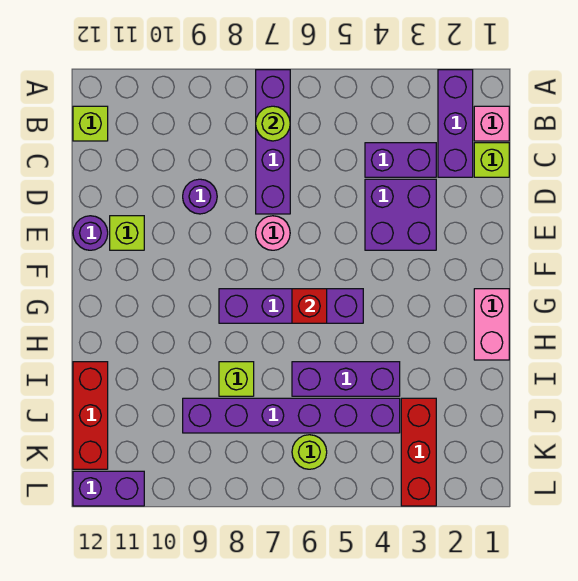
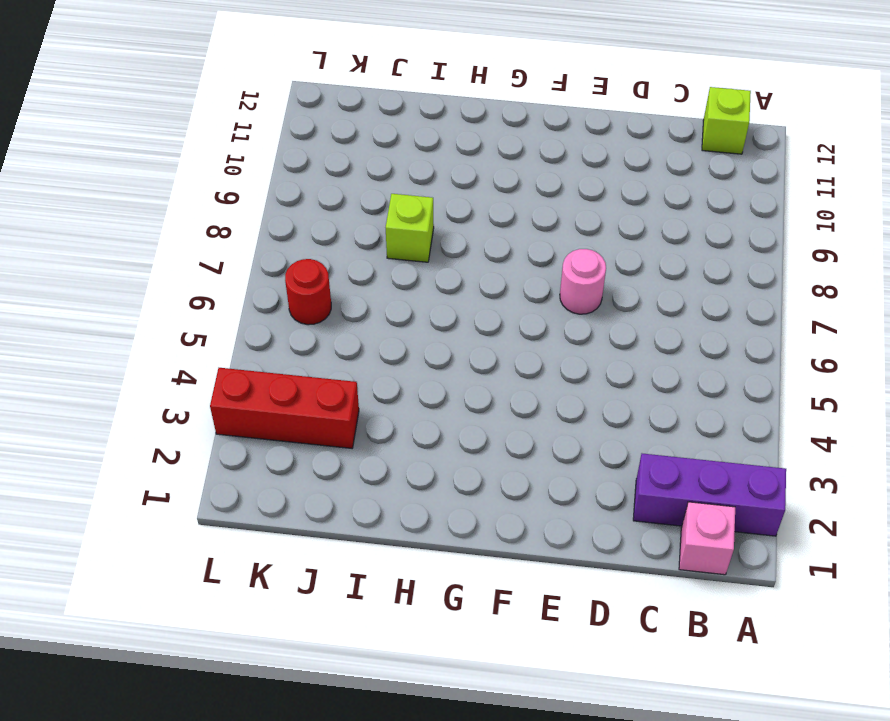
red round brick K6 level 1 -> lime round brick K6 level 1
none -> purple brick A7:D7 level 1
none -> lime brick C1 level 1
none -> purple brick C3:C4 level 1

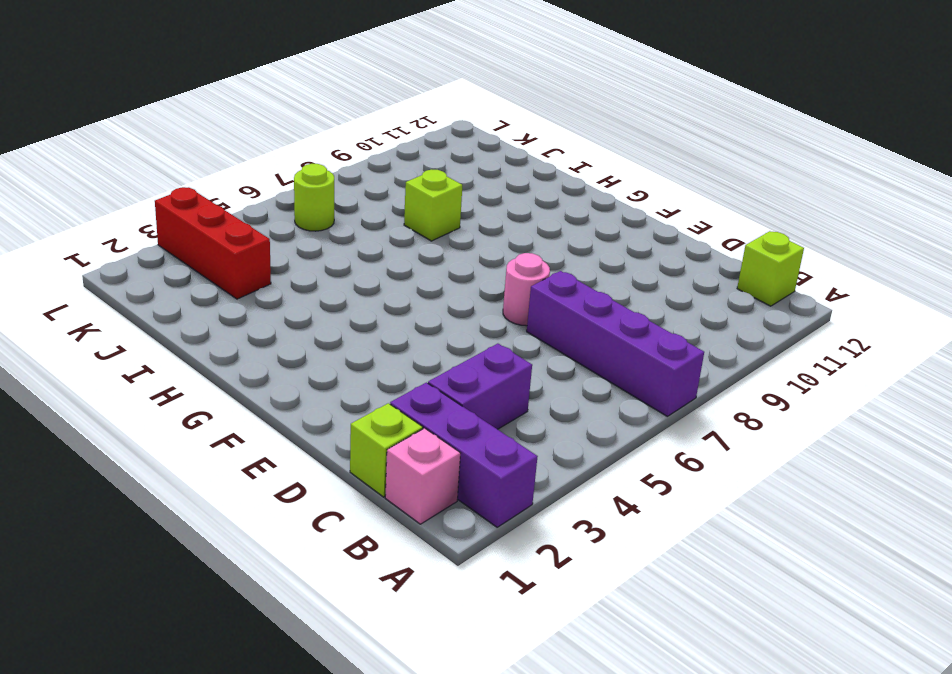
none -> purple brick D3:E4 level 1
none -> purple round brick D9 level 1
none -> lime brick E11 level 1

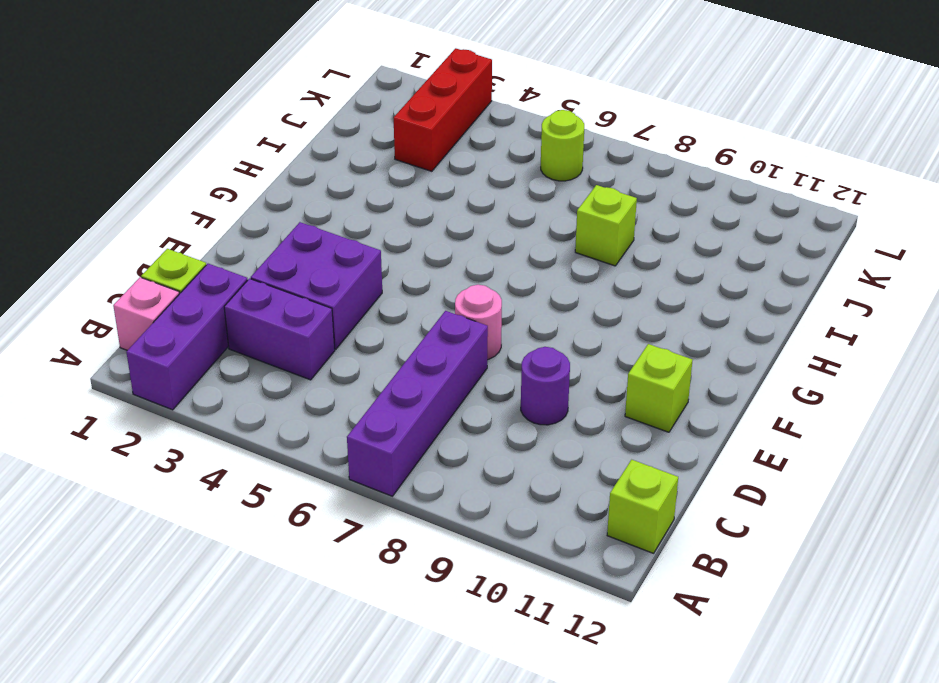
none -> purple round brick E12 level 1
none -> pink brick G1:H1 level 1
none -> purple brick G5:G8 level 1

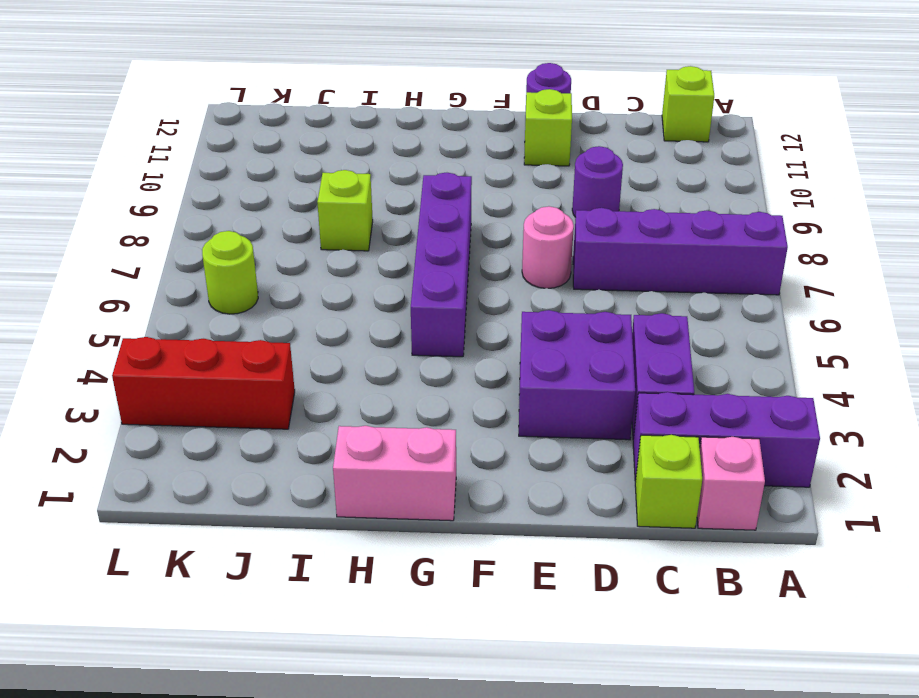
none -> purple brick I4:I6 level 1
none -> red brick I12:K12 level 1
none -> purple brick J4:J9 level 1

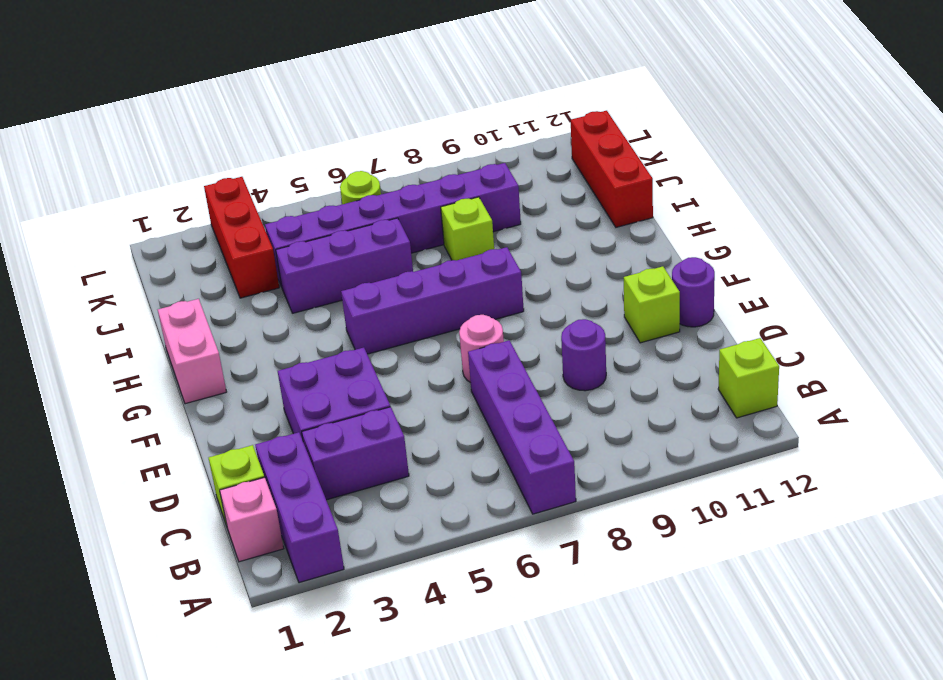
none -> purple brick L11:L12 level 1
none -> lime round brick B7 level 2
none -> red brick G6 level 2

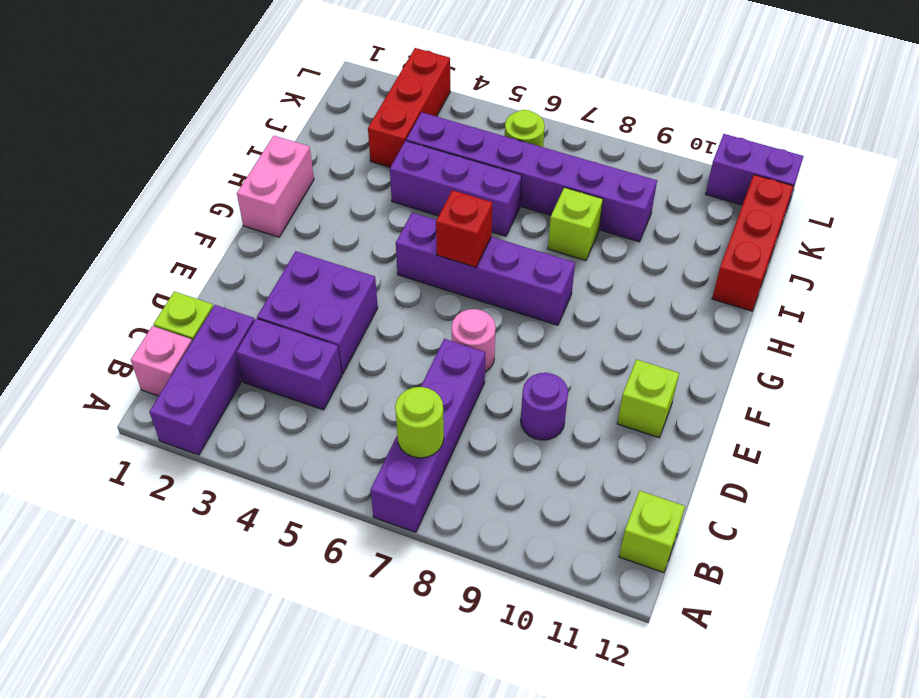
none -> purple round brick E12 level 1

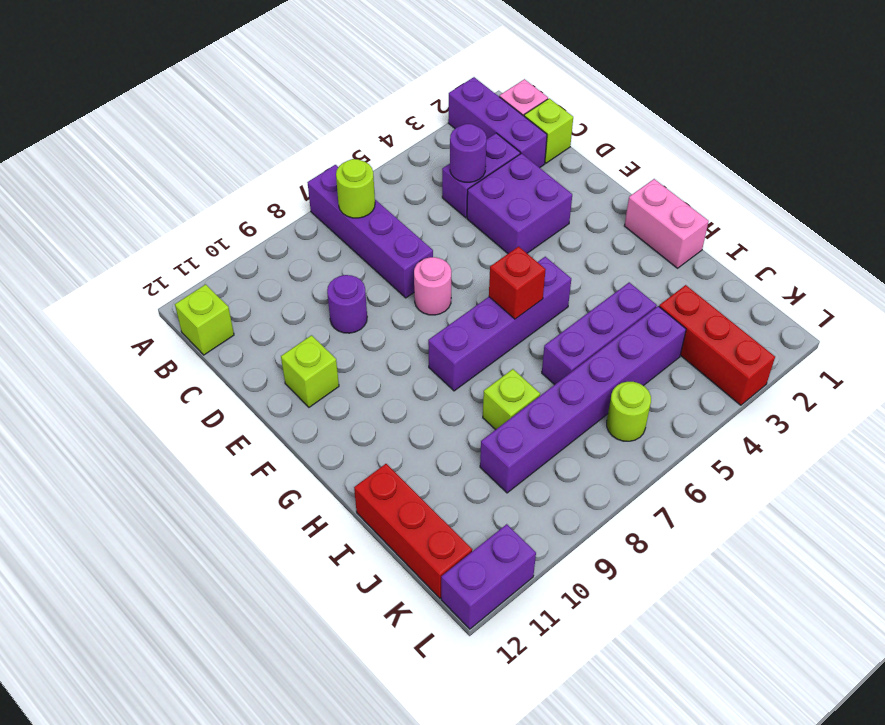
purple round brick C4 level 2 -> purple round brick E12 level 1

